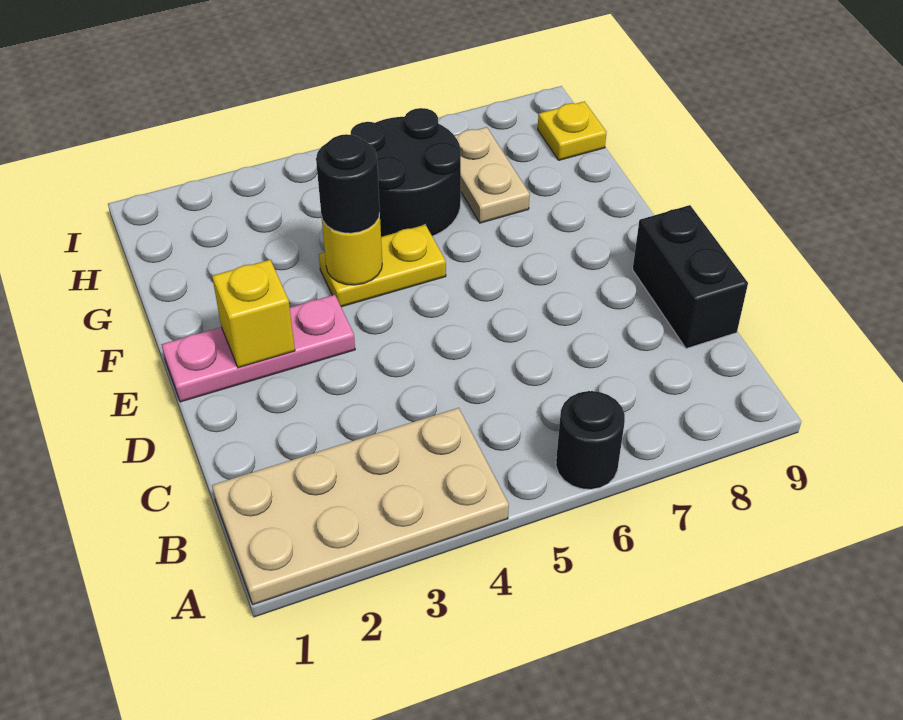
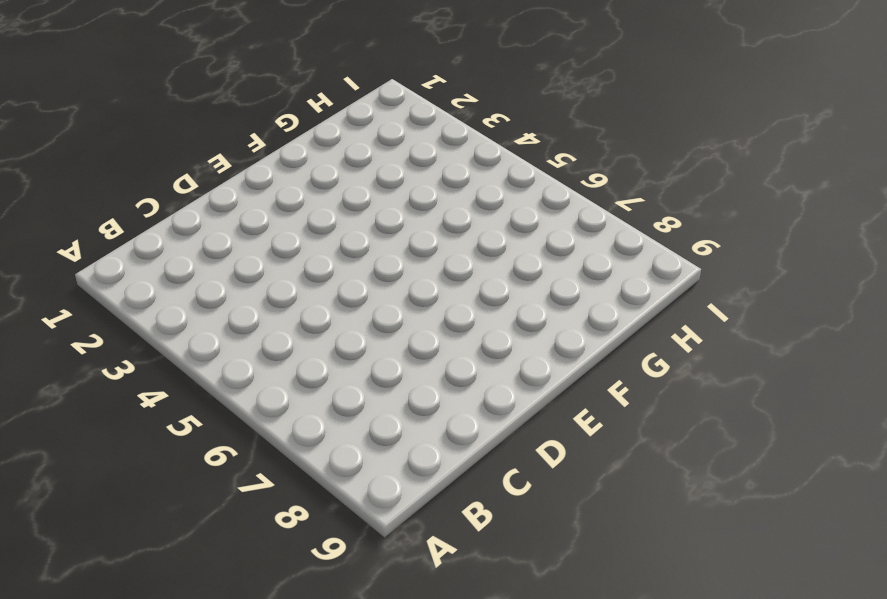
none -> tan plate A1:B4 level 1
none -> black round brick A6 level 1

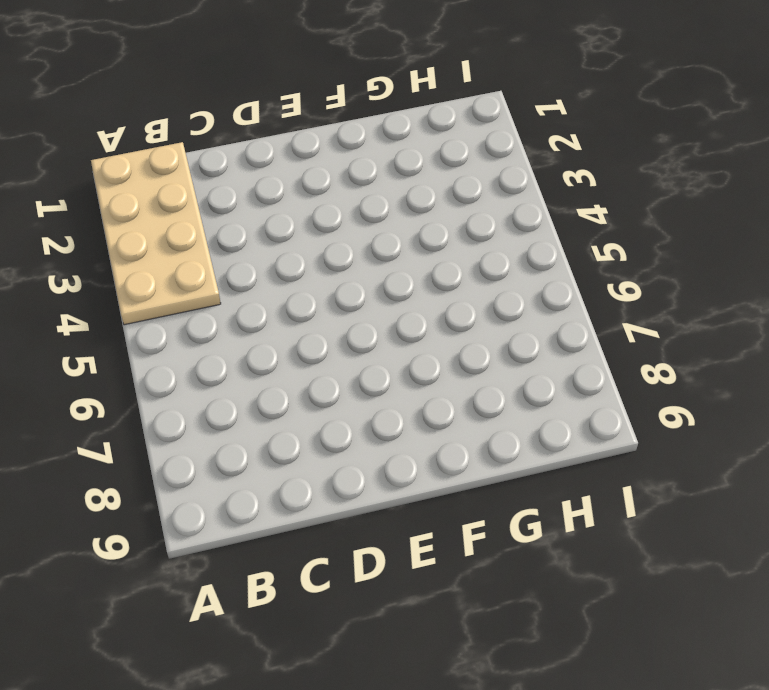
none -> black round brick A6 level 1
none -> black brick C9:D9 level 1

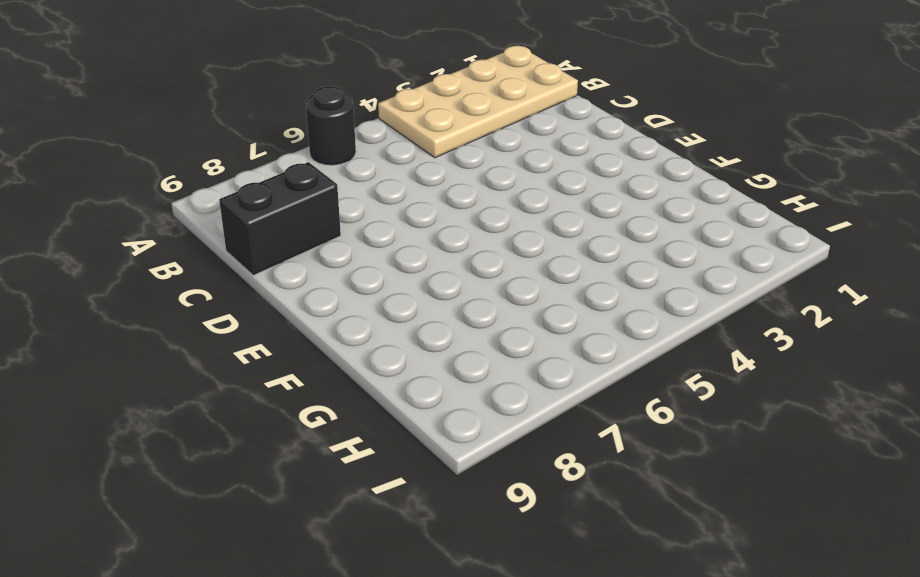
black brick C8:C9 level 1 -> black brick C9:D9 level 1
none -> pink plate E1:E3 level 1
none -> yellow plate F4:F5 level 1

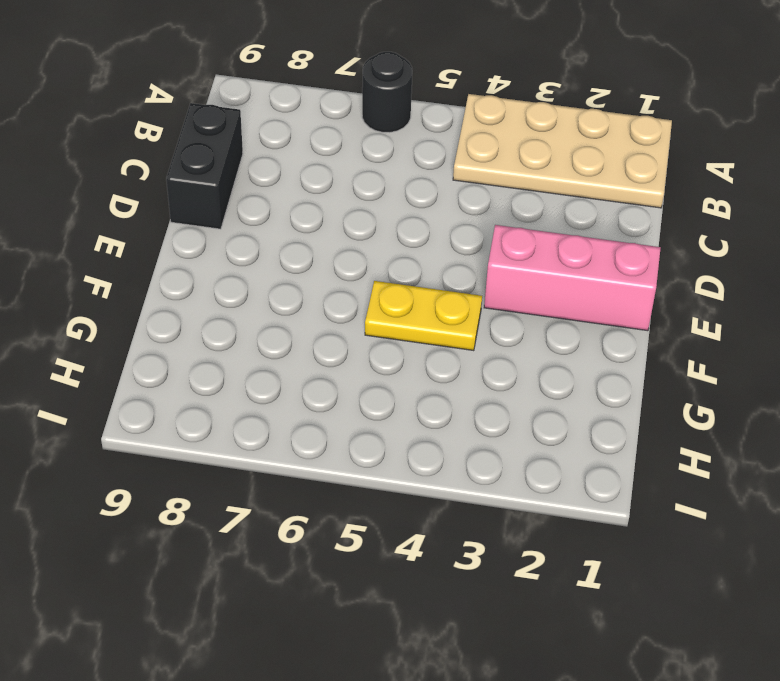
pink brick E1:E3 level 1 -> pink plate E1:E3 level 1
none -> black round brick G5:H6 level 1
none -> tan plate G7:H7 level 1

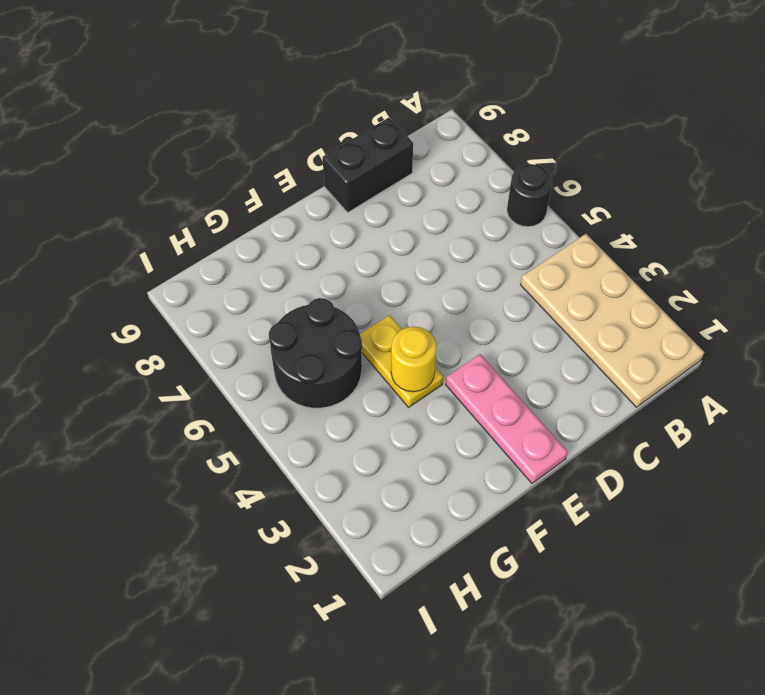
none -> tan plate G7:H7 level 1
none -> yellow plate H9 level 1

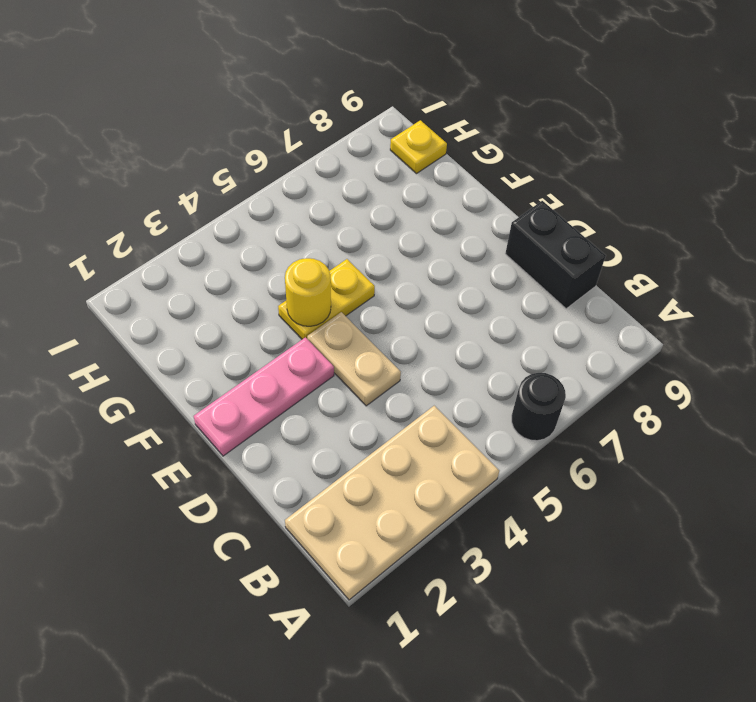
tan plate D4:E4 level 1 -> tan plate G7:H7 level 1
none -> black round brick G5:H6 level 1
none -> yellow brick E2 level 2

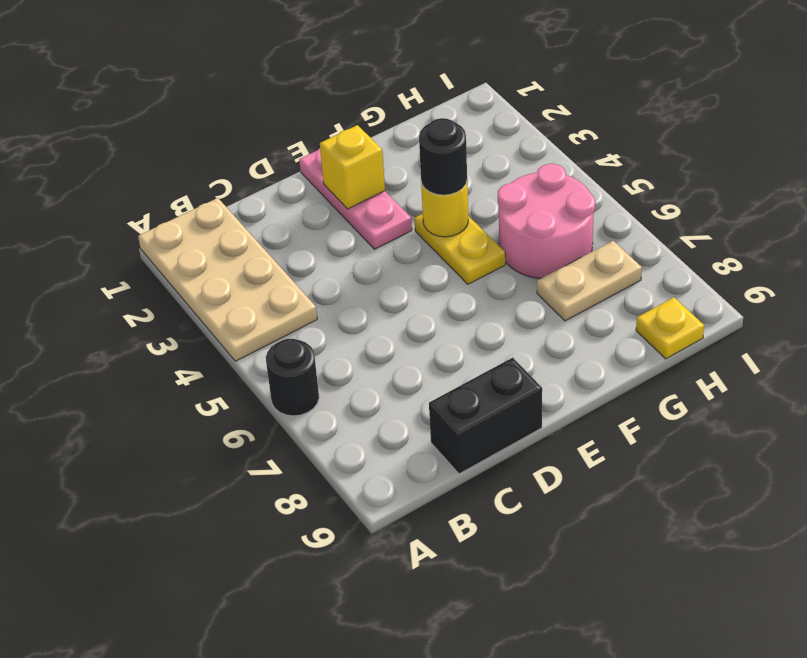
pink round brick G5:H6 level 1 -> black round brick G5:H6 level 1

